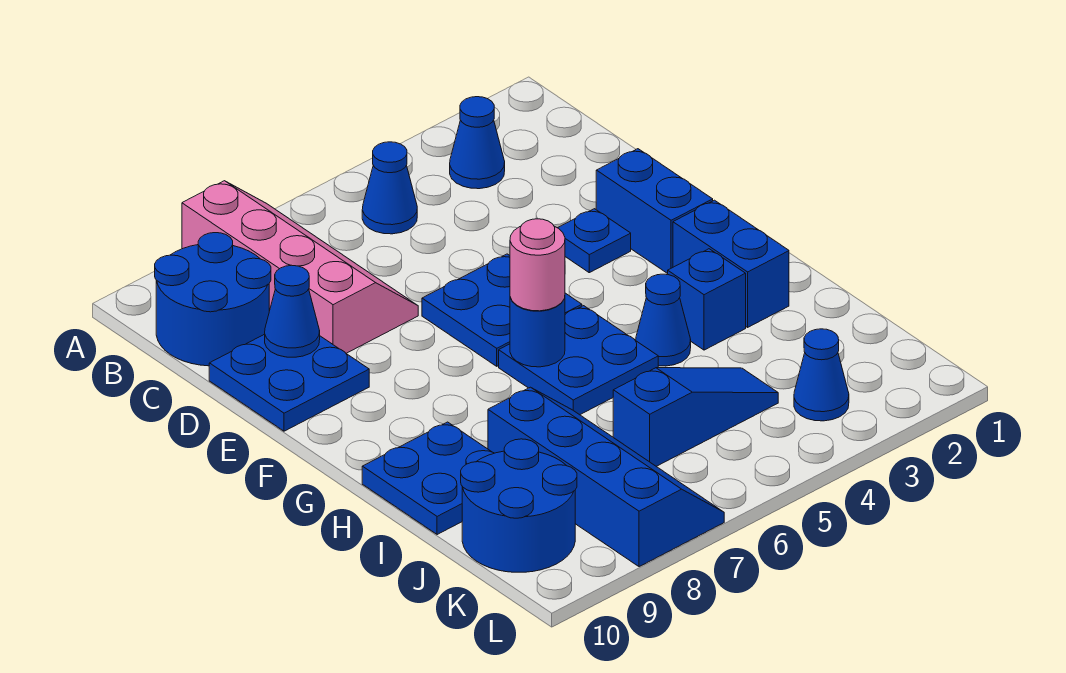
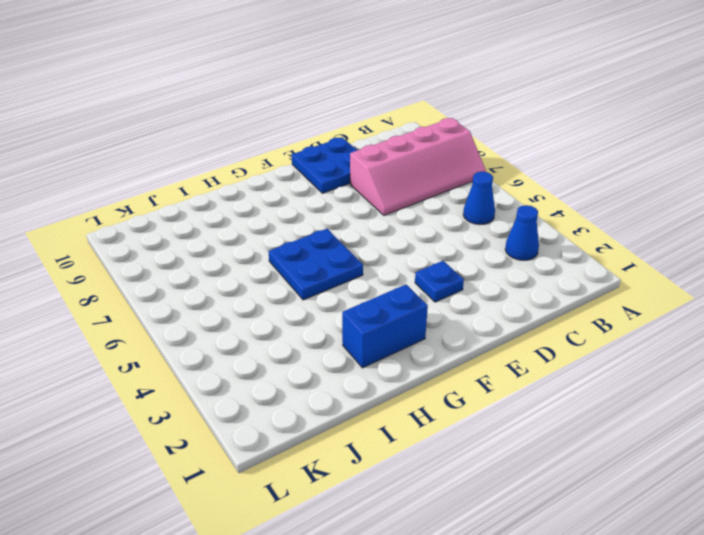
none -> blue round brick B9:C10 level 1
none -> blue brick E2:F2 level 1
none -> blue plate E5:F6 level 1

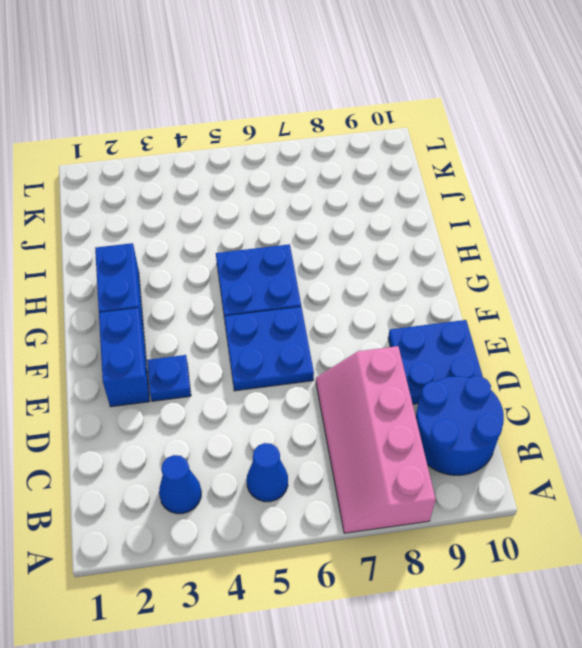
none -> blue brick H3 level 1
none -> blue cone H4 level 1
none -> blue plate H9:I10 level 1

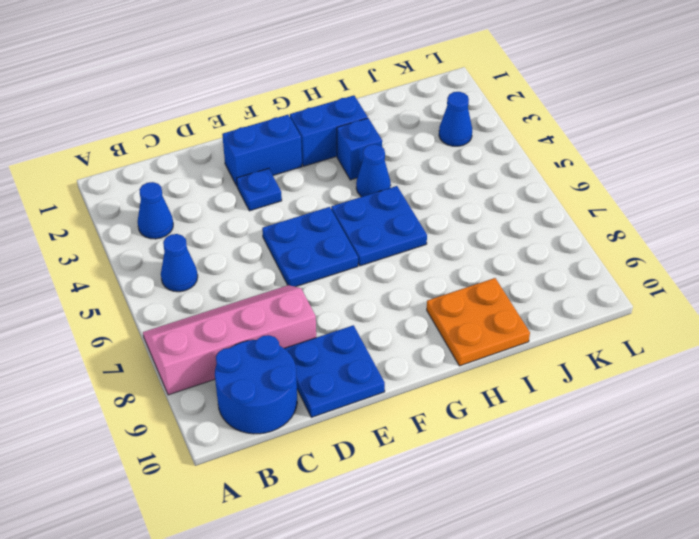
orange plate H9:I10 level 1 -> blue plate H9:I10 level 1
none -> blue slope I7:L8 level 1 top 8
none -> blue slope J4:J6 level 1 top 6
none -> blue round brick J9:K10 level 1

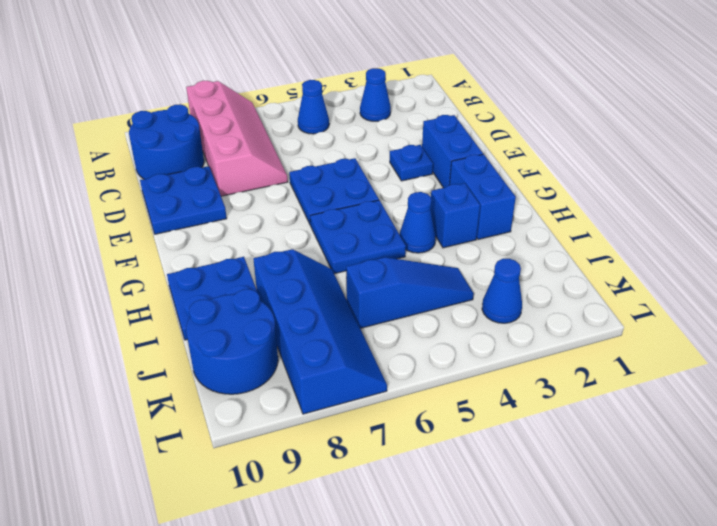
none -> blue cone D9 level 2
none -> blue round brick G6 level 2
none -> pink round brick G6 level 3

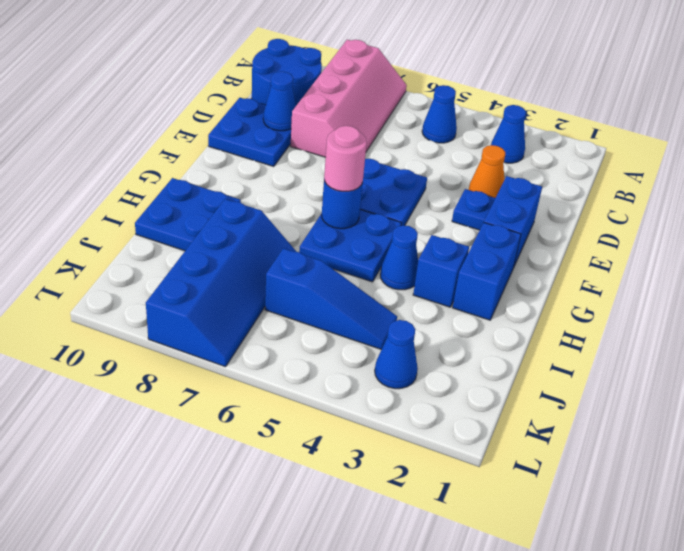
orange cone D3 level 1 -> none
none -> blue round brick J9:K10 level 1

